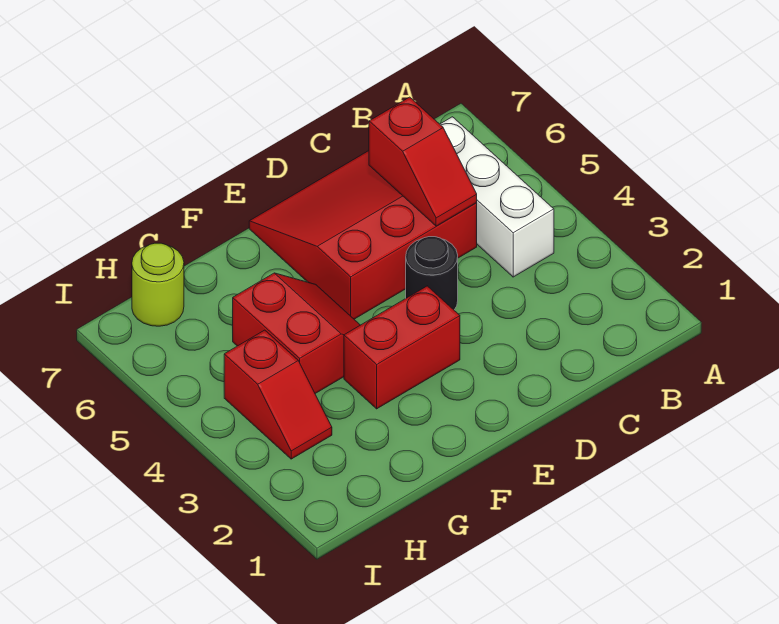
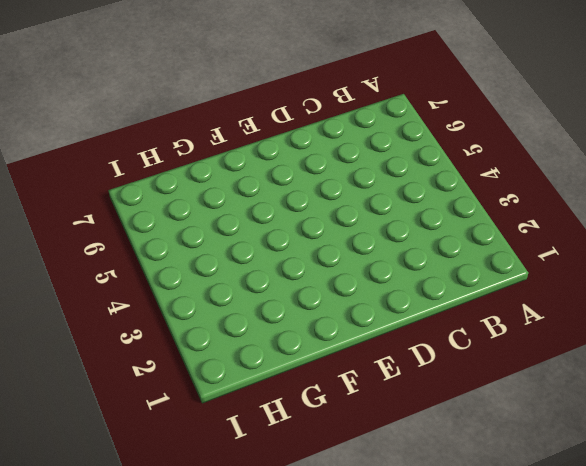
none -> white brick B4:B6 level 1
none -> red slope C5:E7 level 1 top 5

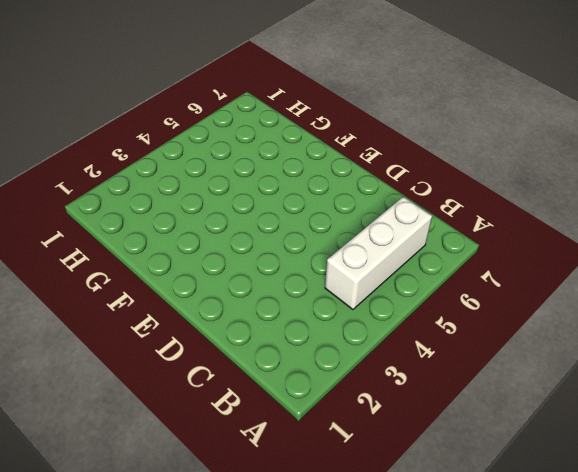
none -> red slope C5:E7 level 1 top 5
none -> black round brick D4 level 1

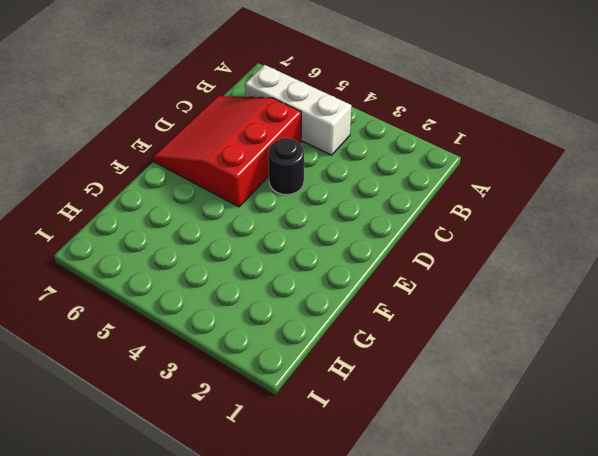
none -> red brick E3:F3 level 1
none -> red slope F4:G5 level 1 top G

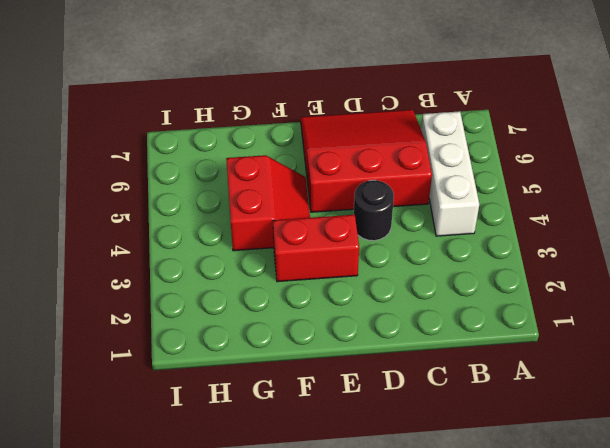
none -> red slope H3:H4 level 1 top 4
none -> lime round brick H7 level 1

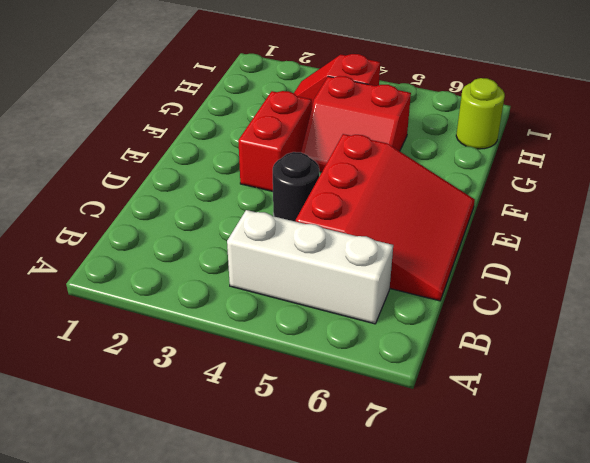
none -> red slope C5:C6 level 2 top 6

